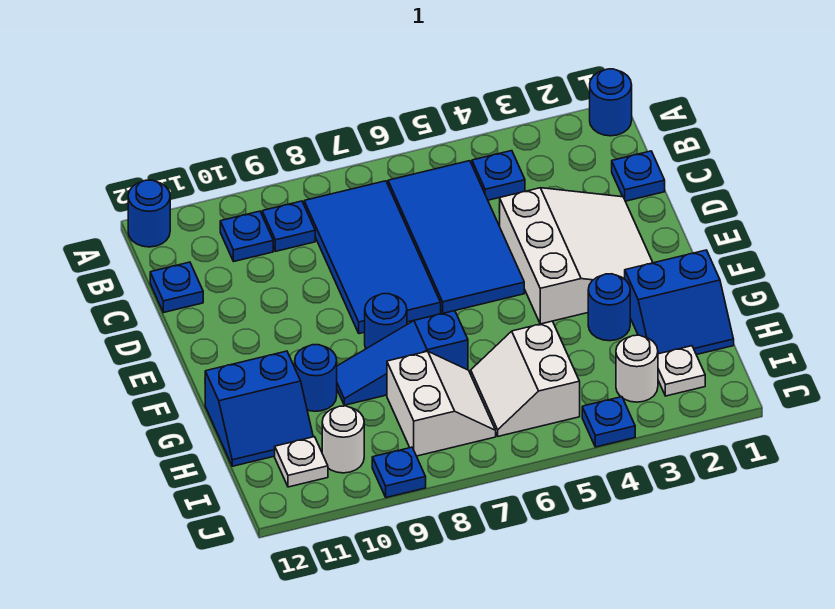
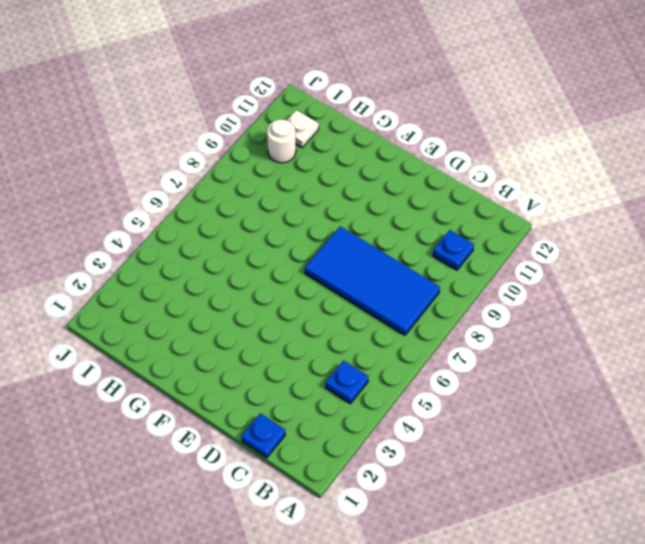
none -> blue round brick A1 level 1
none -> blue round brick A12 level 1
none -> blue tile B5:E6 level 1

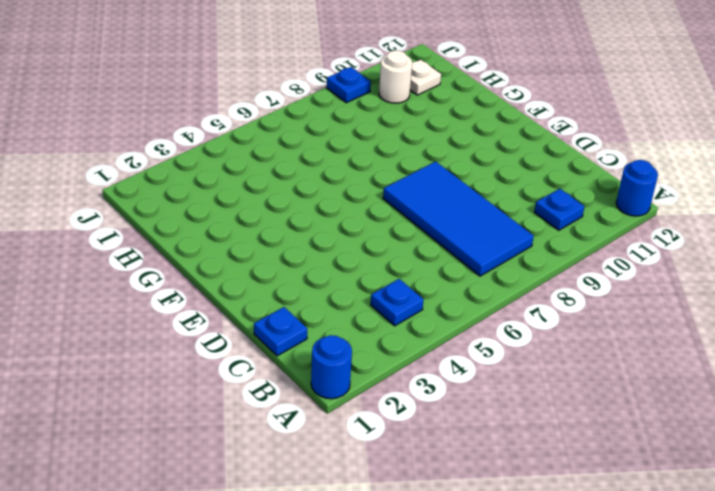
none -> blue tile B5:E6 level 1
none -> blue plate B9 level 1
none -> blue plate C12 level 1

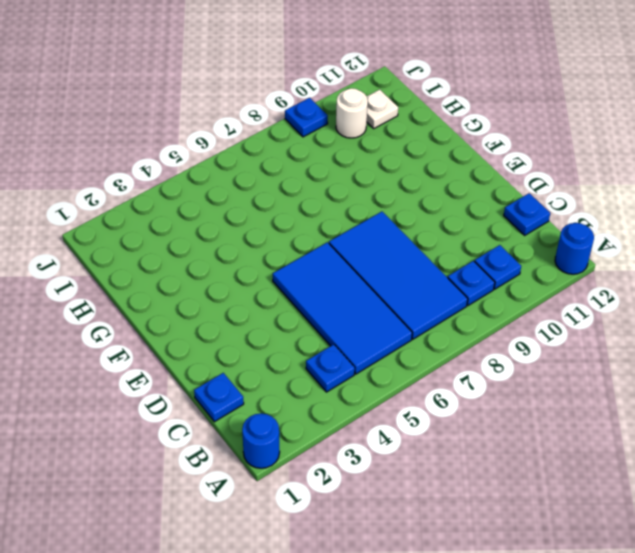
none -> white slope D2:F4 level 1 top 4
none -> blue round brick F8 level 1
none -> blue slope G1:H2 level 1 top G

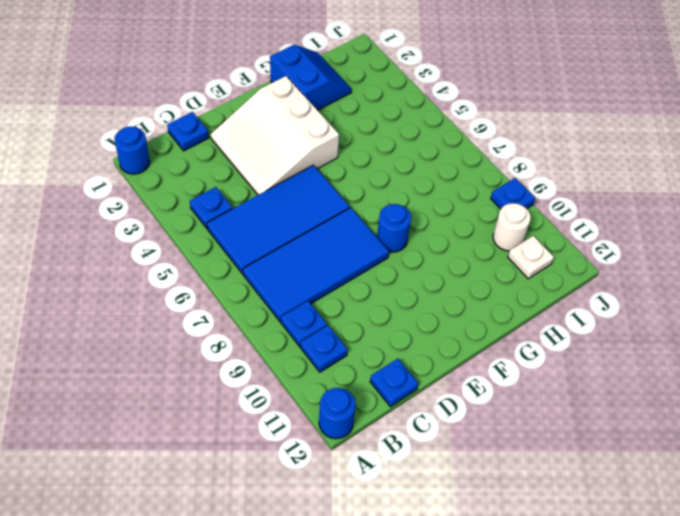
white slope D2:F4 level 1 top F -> white slope D2:F4 level 1 top 4
none -> blue round brick G3 level 1
none -> blue slope G7:G9 level 1 top 7
none -> blue round brick G10 level 1

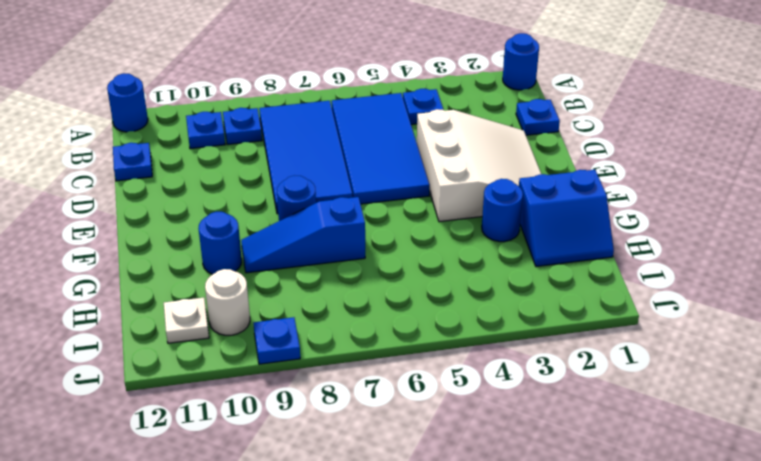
none -> blue slope G11:H12 level 1 top G
none -> white slope H5:I6 level 1 top 5
none -> white slope H7:I8 level 1 top 8

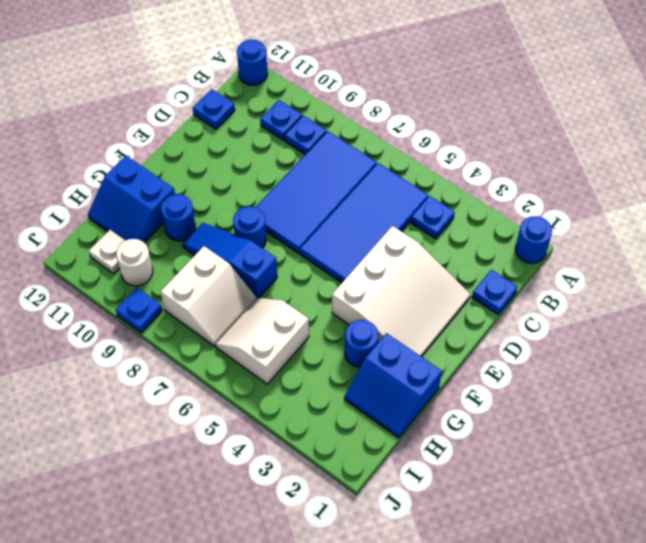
none -> white plate I2 level 1
none -> white round brick I3 level 1
none -> blue plate J4 level 1

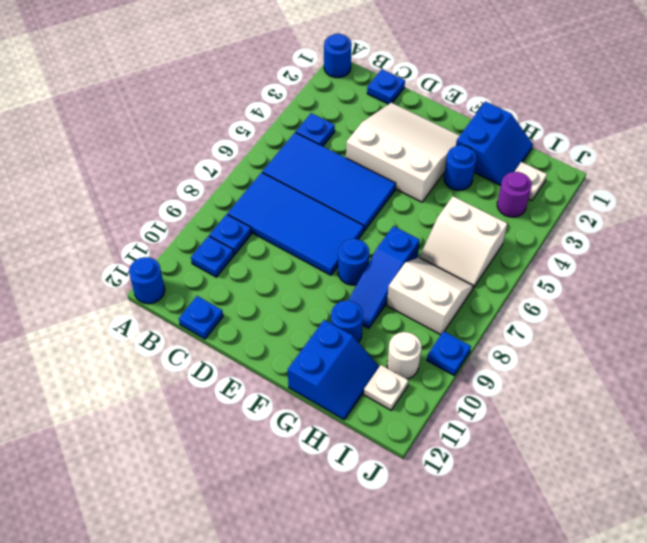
purple round brick I3 level 1 -> white round brick I3 level 1
none -> blue plate J4 level 1

